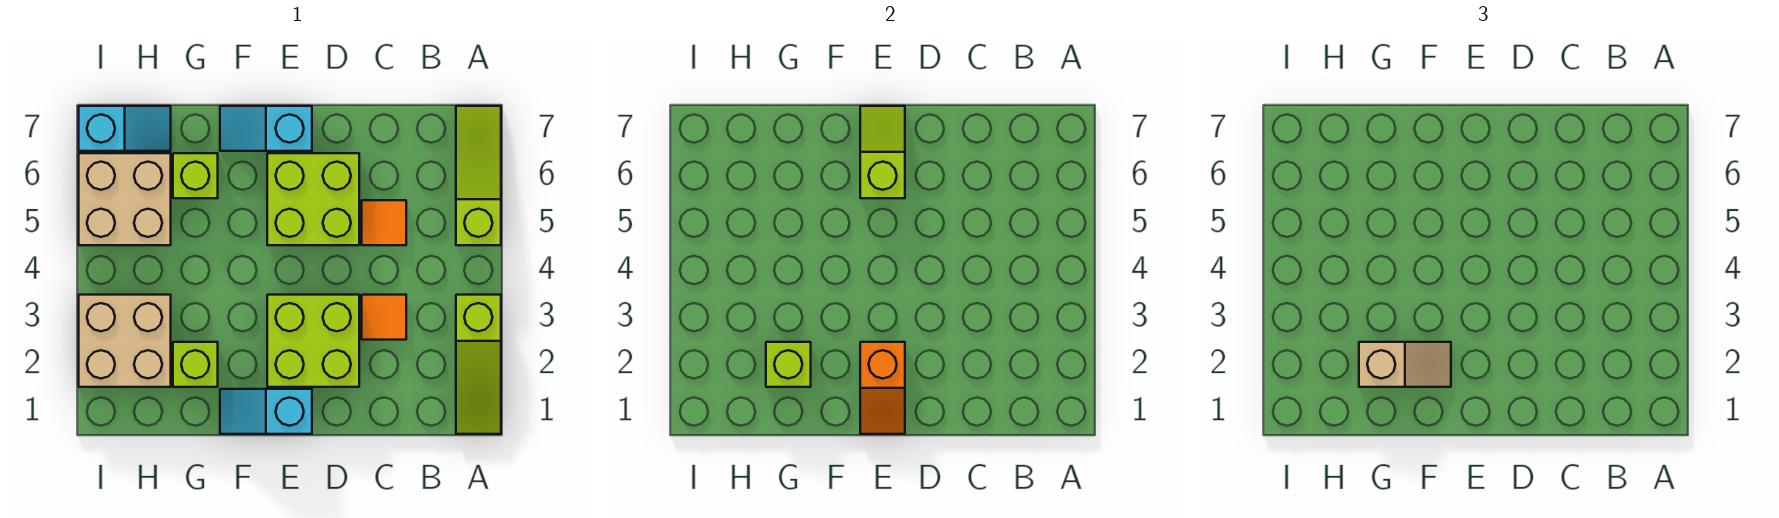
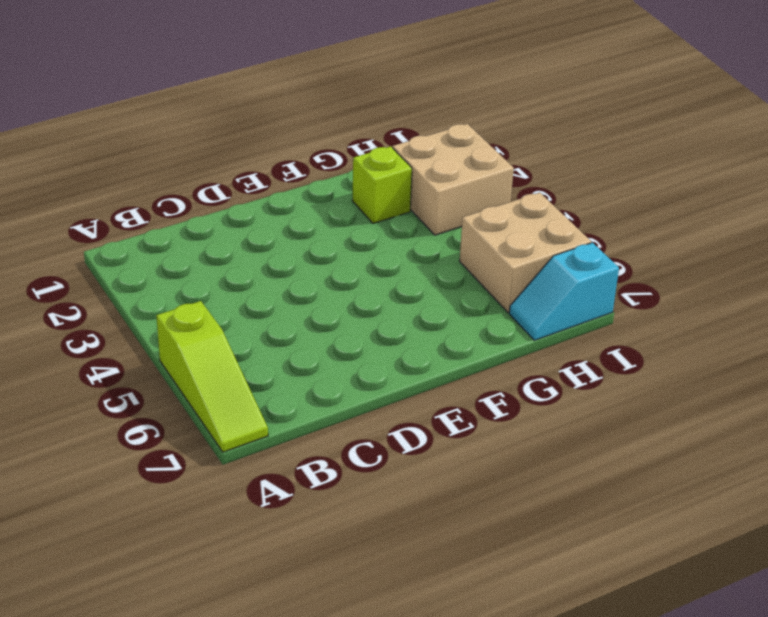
none -> lime slope A1:A3 level 1 top 3
none -> orange tile C3 level 1
none -> orange tile C5 level 1

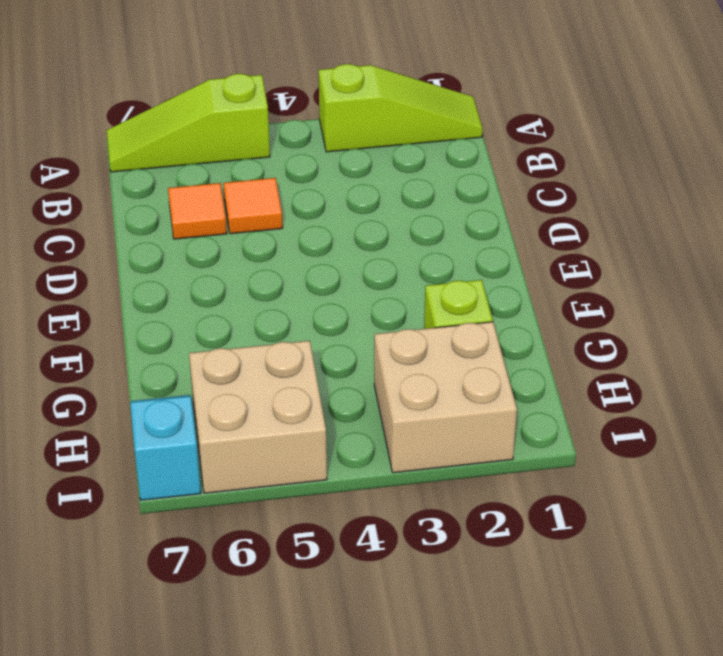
orange tile C6 level 1 -> orange tile C3 level 1
none -> lime brick D2:E3 level 1
none -> lime brick D5:E6 level 1
none -> cyan slope E1:F1 level 1 top E

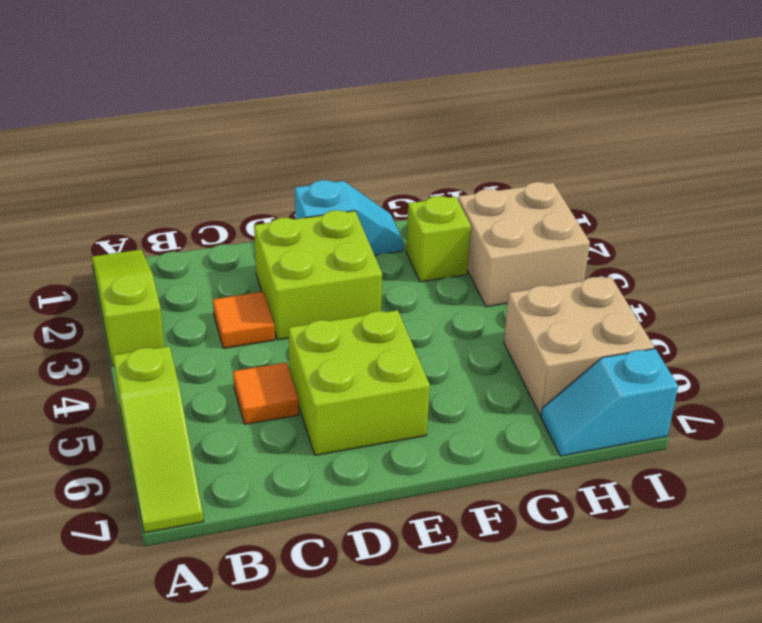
none -> cyan slope E7:F7 level 1 top E
none -> lime brick G6 level 1
none -> orange slope E1:E2 level 2 top 2

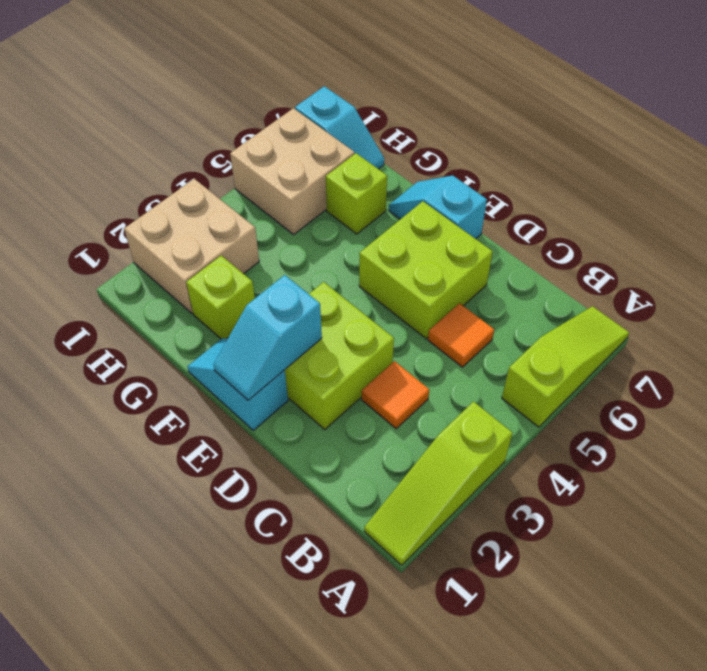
cyan slope E1:E2 level 2 top 2 -> orange slope E1:E2 level 2 top 2
none -> lime slope E6:E7 level 2 top 6
none -> lime brick G2 level 2
none -> tan slope F2:G2 level 3 top G

